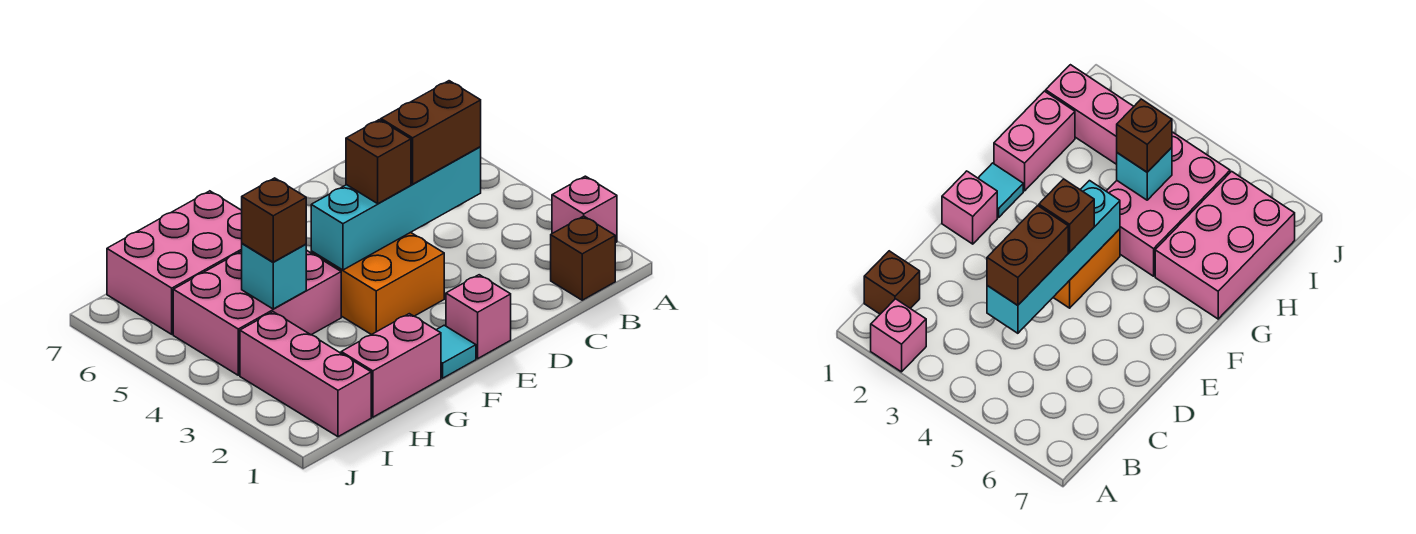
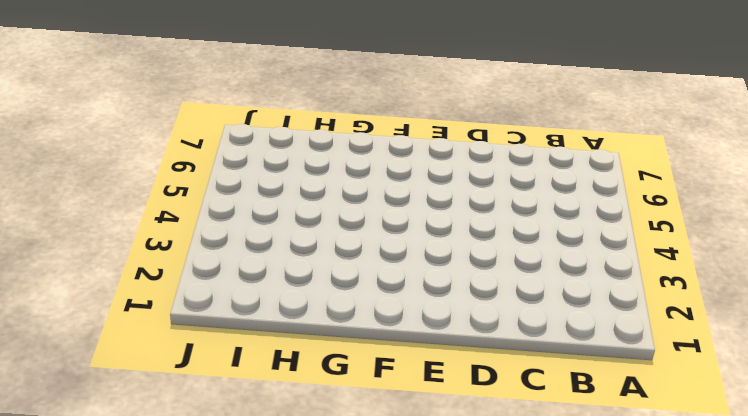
none -> pink brick A2 level 1
none -> brown brick B1 level 1
none -> pink brick E1 level 1

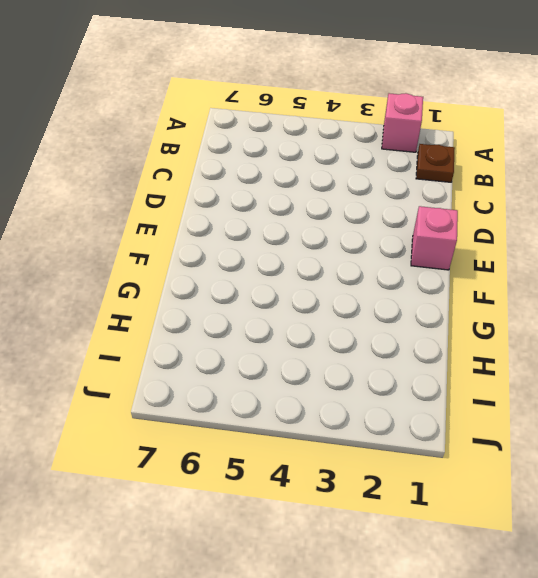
brown plate B1 level 1 -> brown brick B1 level 1
none -> orange brick E3:F4 level 1
none -> cyan tile F1 level 1
none -> pink brick G1:H1 level 1

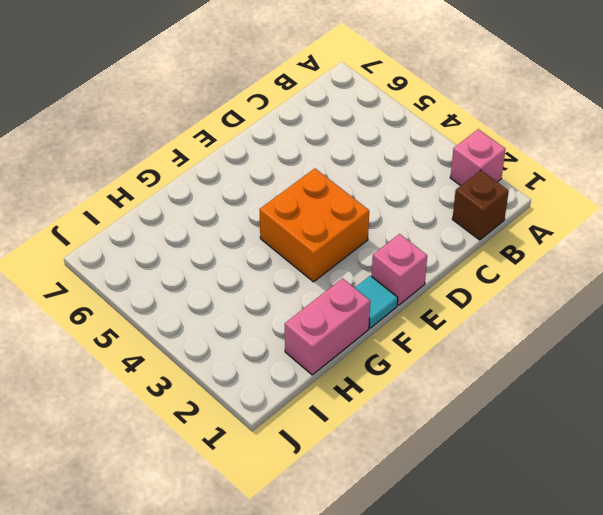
none -> pink brick G4:I5 level 1
none -> pink brick G6:I7 level 1
none -> pink brick I1:I3 level 1

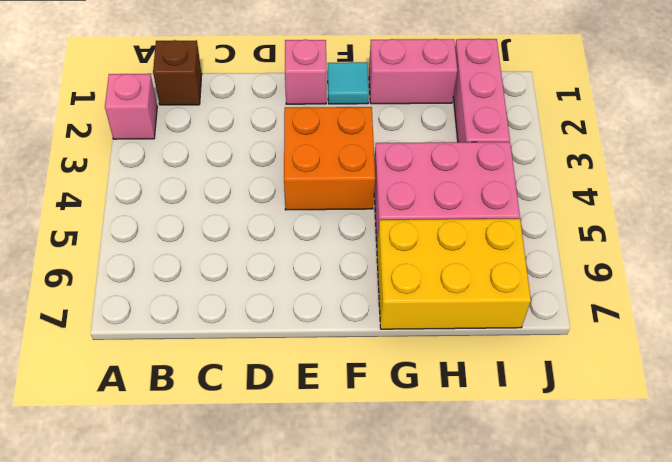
yellow brick G6:I7 level 1 -> pink brick G6:I7 level 1
none -> cyan brick C4:F4 level 2
none -> cyan brick H4 level 2
none -> brown brick C4:D4 level 3

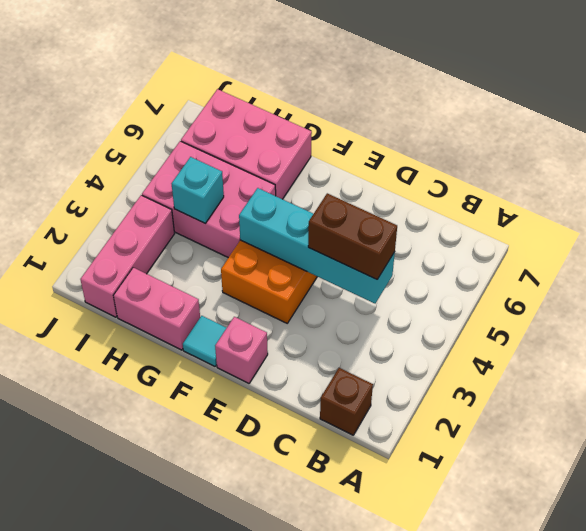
none -> pink brick A2 level 1
none -> brown brick E4 level 3
none -> brown brick H4 level 3

